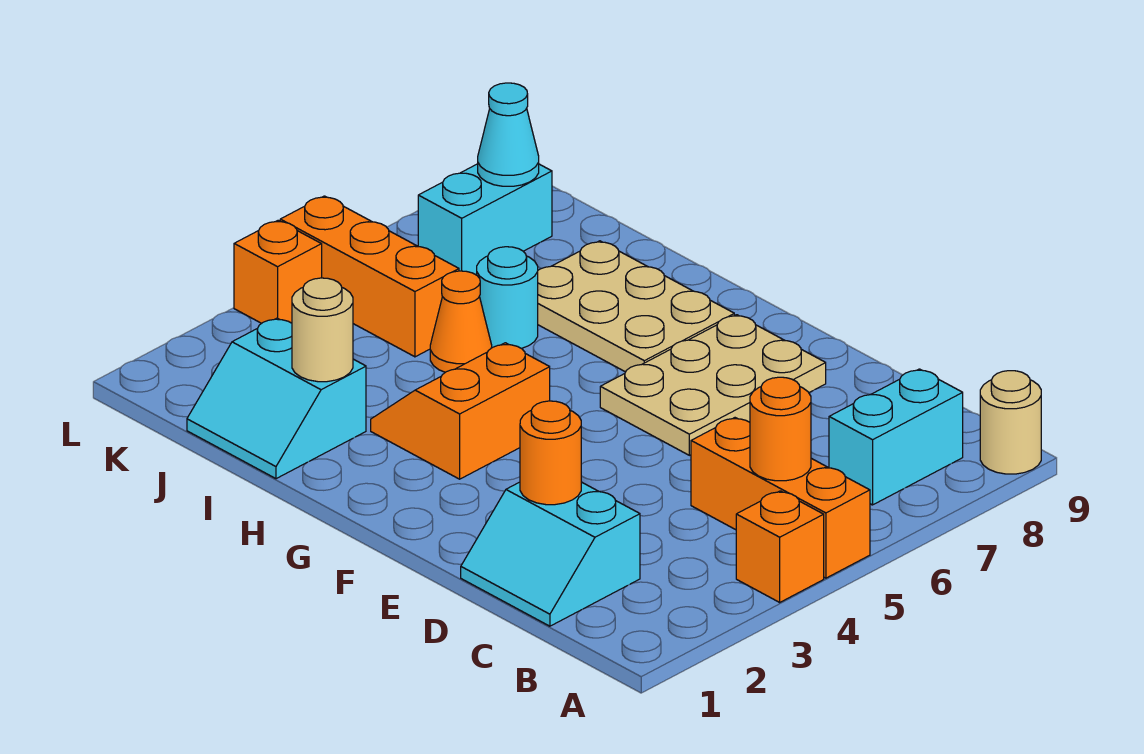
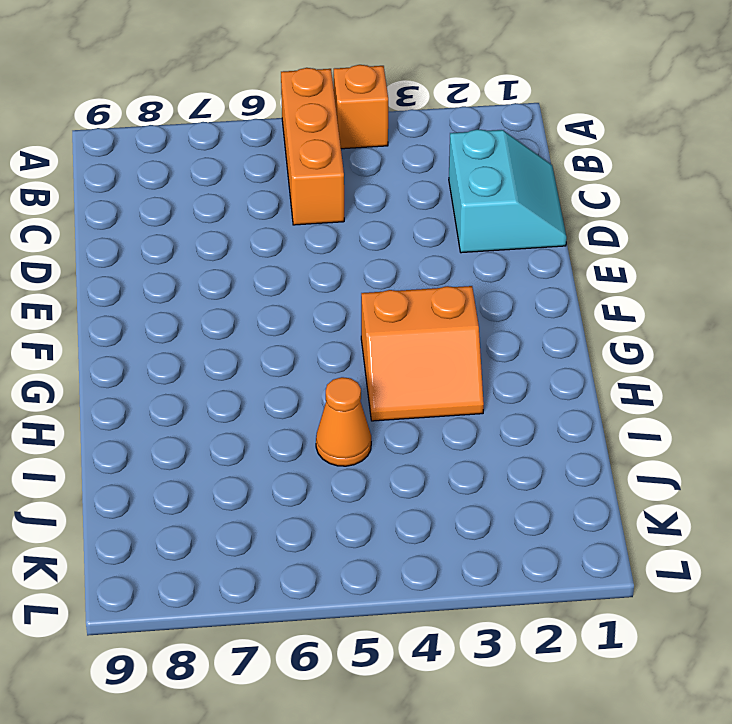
none -> tan round brick A9 level 1
none -> cyan brick B7:B8 level 1
none -> tan plate E6:F8 level 1

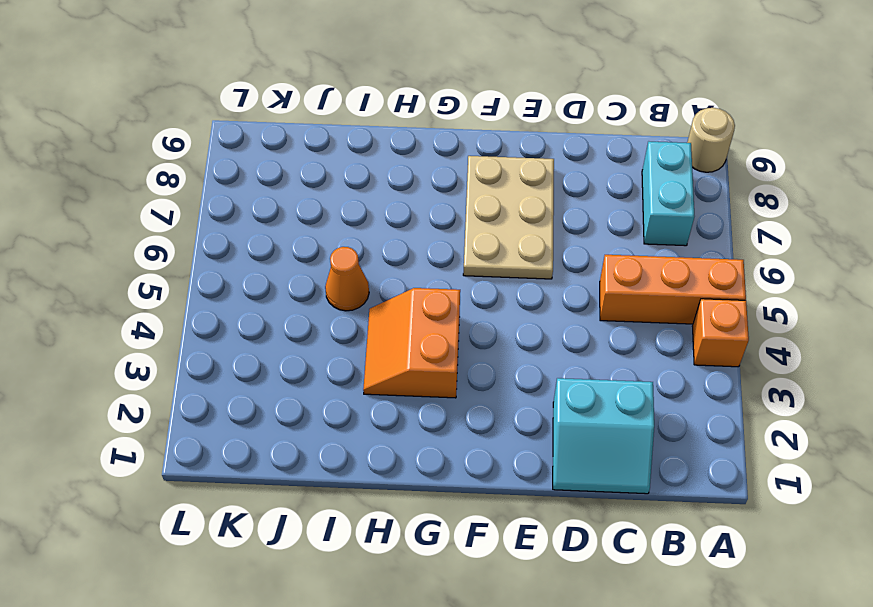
none -> tan plate G7:I8 level 1
none -> cyan slope I1:J2 level 1 top 2
none -> cyan round brick I6 level 1

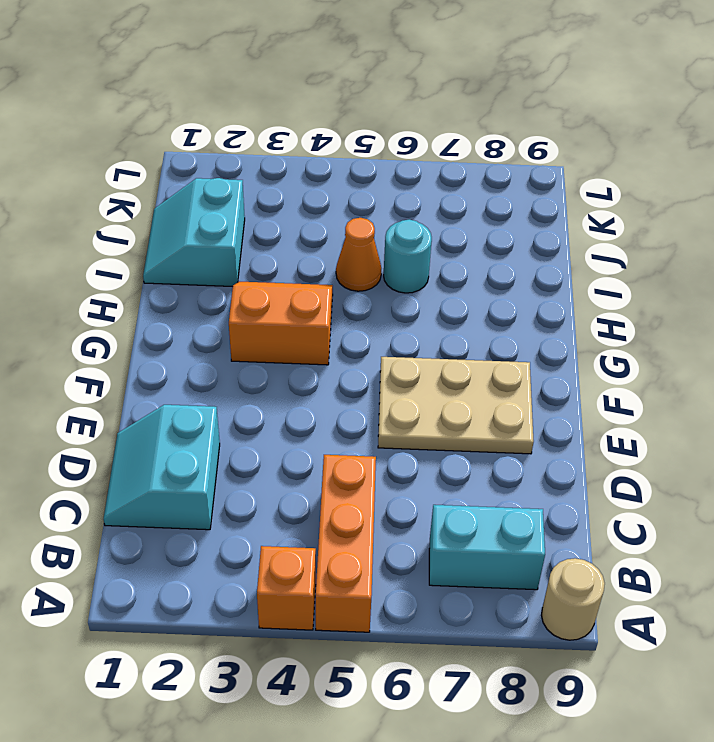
none -> tan plate G7:I8 level 1
none -> orange brick J5:L5 level 1
none -> cyan brick K7:K8 level 1

